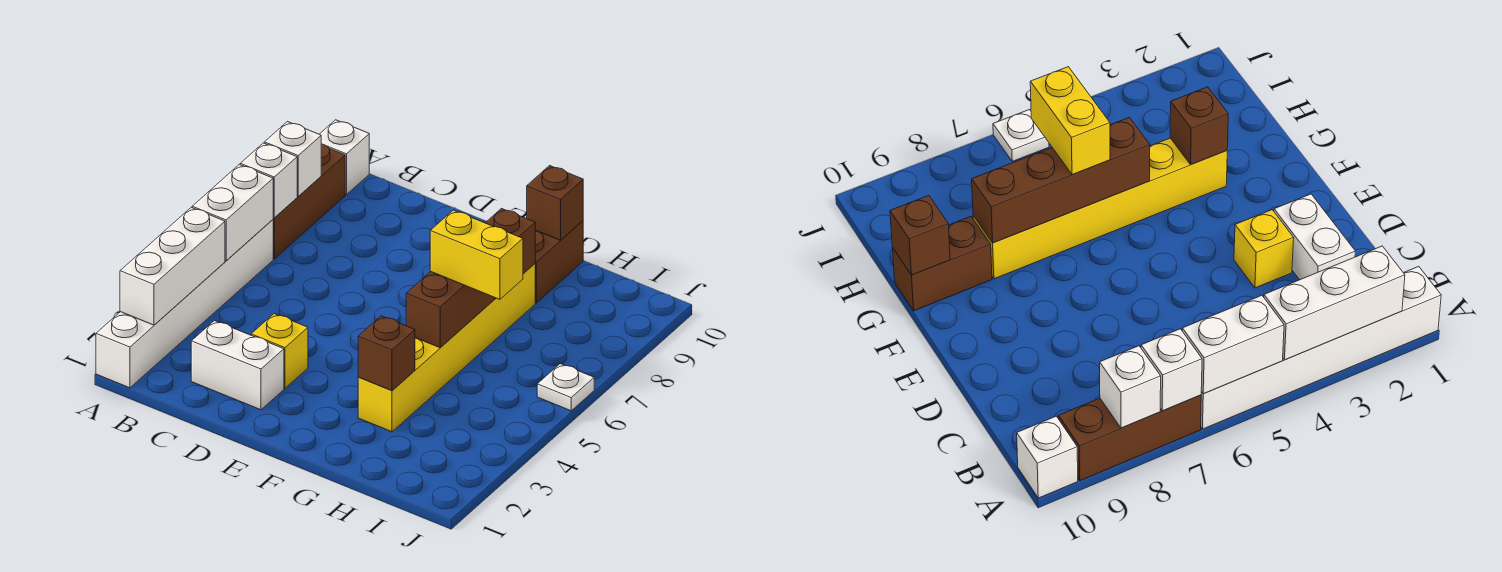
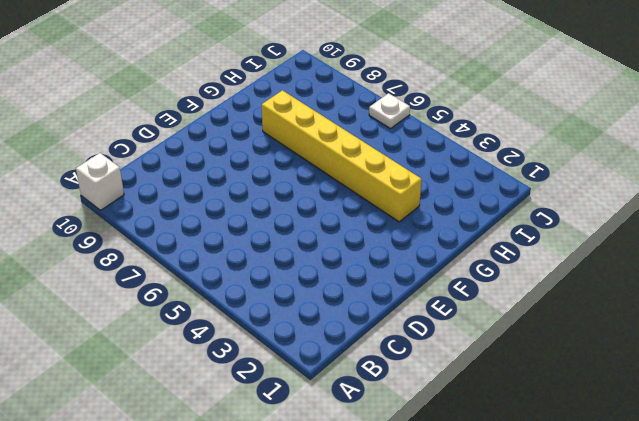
none -> white brick A1:A6 level 1
none -> brown brick A7:A9 level 1
none -> white brick C2:D2 level 1

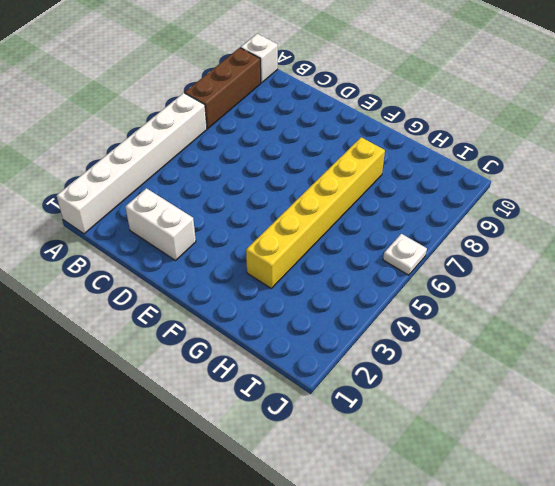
none -> yellow brick D3 level 1
none -> brown brick G9:G10 level 1
none -> white brick A2:A4 level 2

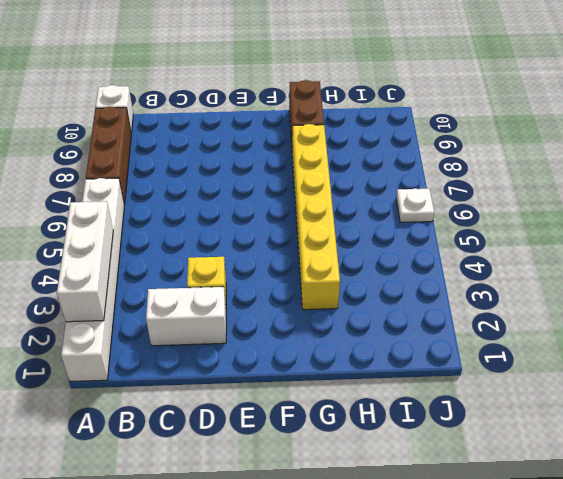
none -> white brick A5:A6 level 2
none -> white brick A7 level 2
none -> white brick A8 level 2

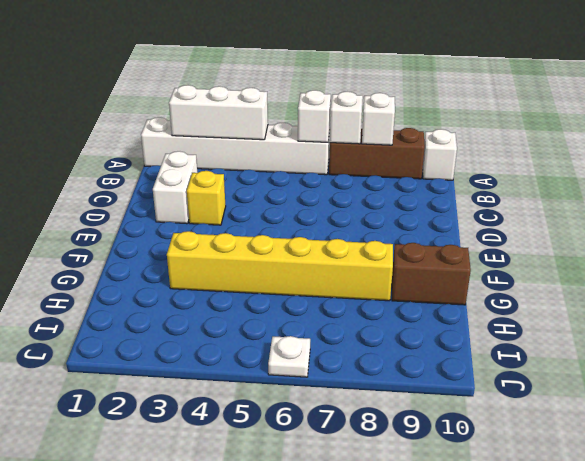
white brick A6 level 2 -> white brick A5:A6 level 2
none -> brown brick G3 level 2
none -> brown brick G5:G8 level 2
none -> brown brick G10 level 2

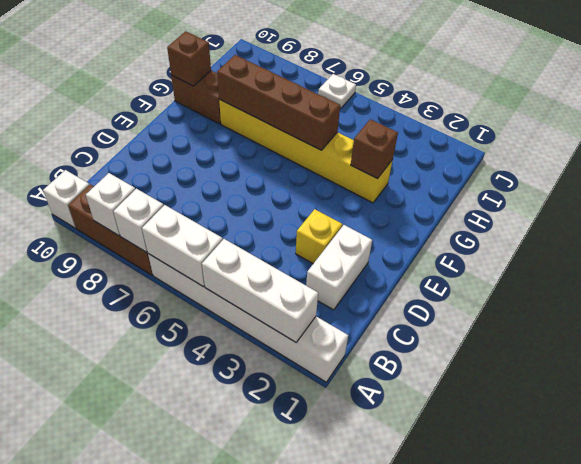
none -> yellow brick G6:H6 level 3

